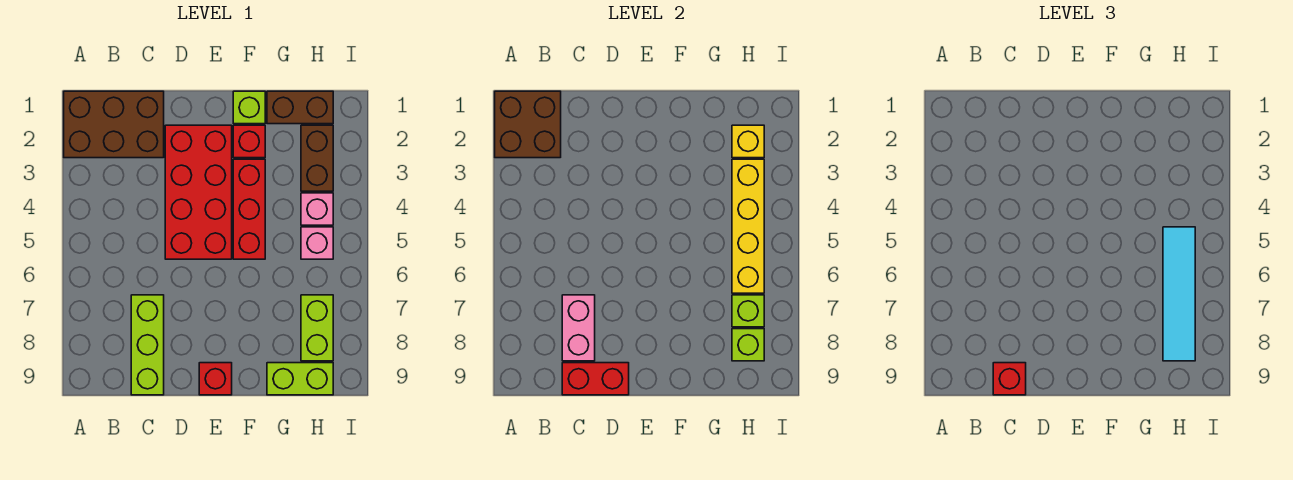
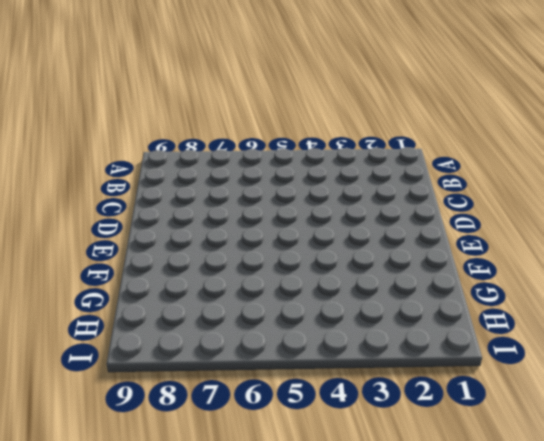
none -> brown brick A1:C2 level 1
none -> lime brick C7:C9 level 1
none -> red brick D2:E5 level 1

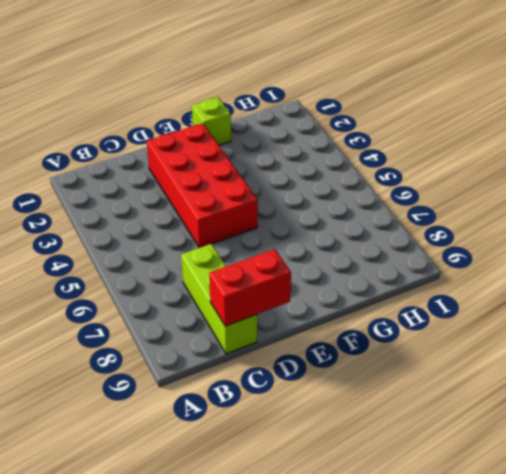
none -> brown brick A1:C2 level 1
none -> red brick E9 level 1
none -> red brick F2 level 1

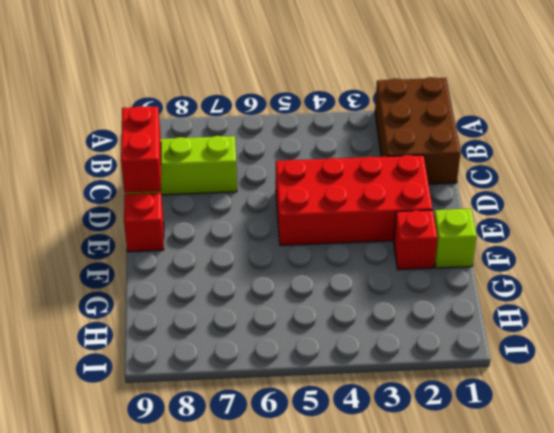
none -> red brick F3:F5 level 1
none -> brown brick G1:H1 level 1
none -> lime brick G9:H9 level 1

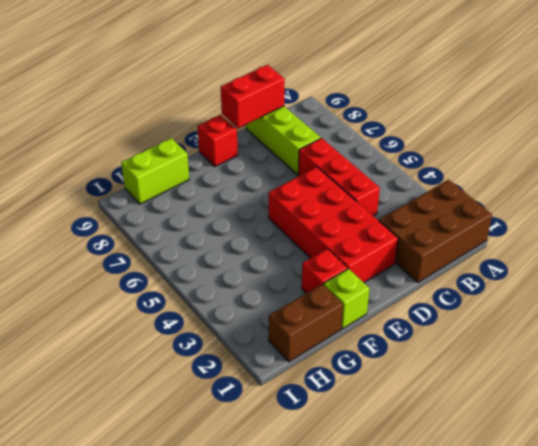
red brick C4:C6 level 1 -> red brick F3:F5 level 1
none -> brown brick H2:H3 level 1
none -> pink brick H4 level 1
none -> pink brick H5 level 1

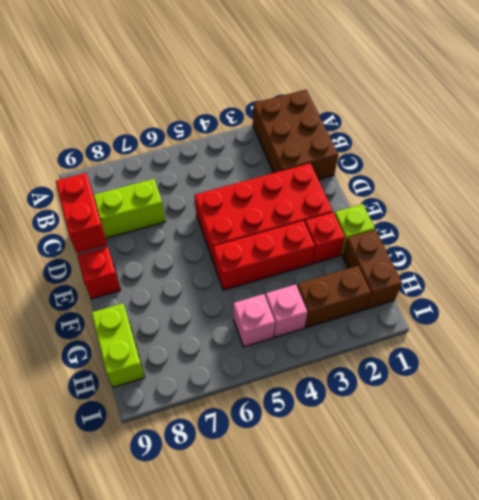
none -> lime brick H7:H8 level 1
none -> brown brick A1:B2 level 2
none -> pink brick C7:C8 level 2

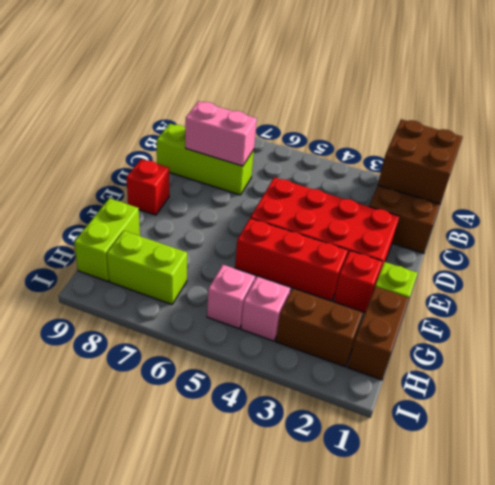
none -> red brick C9:D9 level 2
none -> yellow brick H2 level 2
none -> yellow brick H3:H6 level 2

